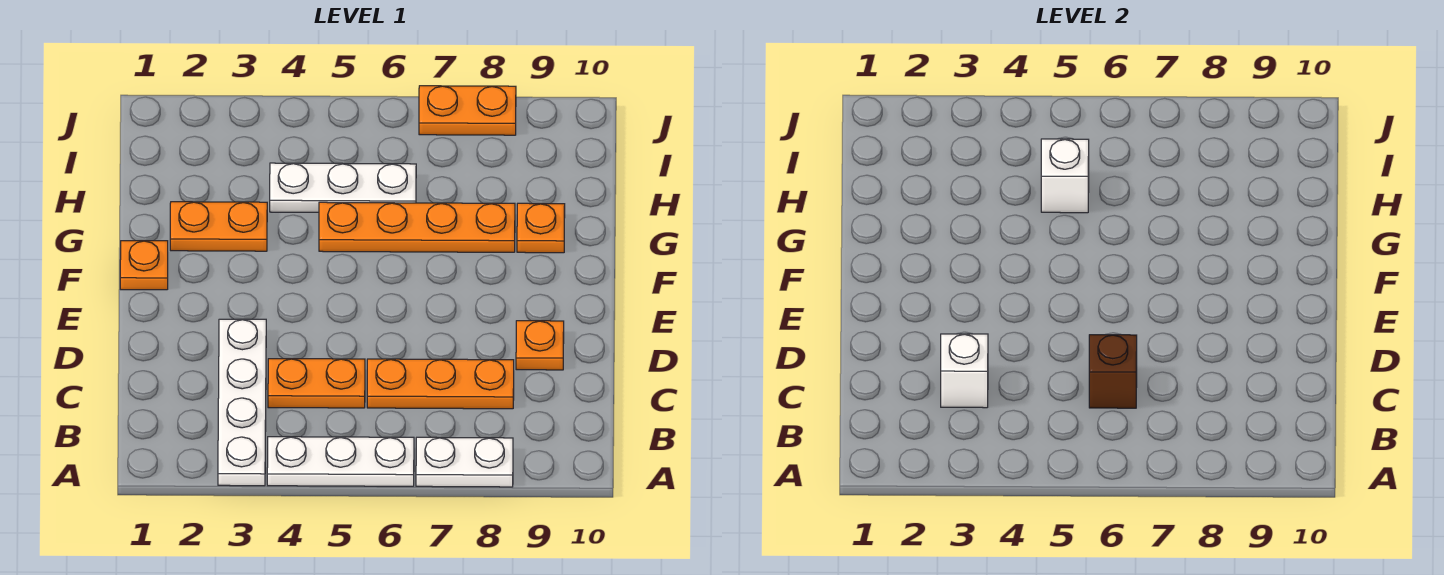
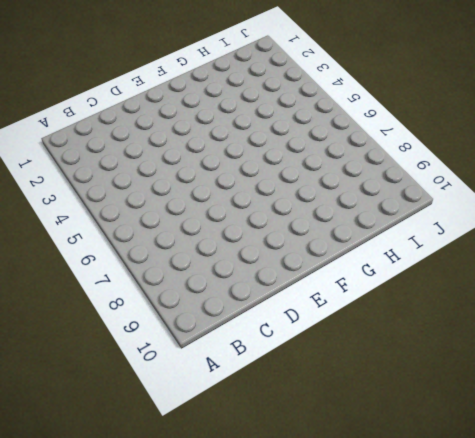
none -> white plate A3:D3 level 1
none -> white plate A4:A6 level 1
none -> white plate A7:A8 level 1

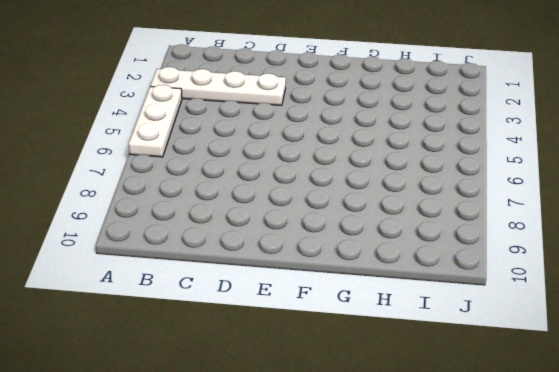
none -> white plate A7:A8 level 1
none -> orange plate C4:C5 level 1
none -> orange plate C6:C8 level 1

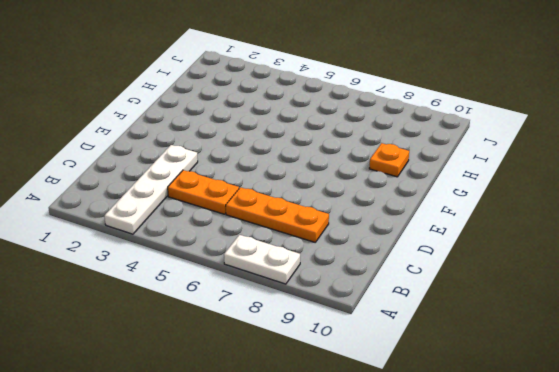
none -> white plate A4:A6 level 1
none -> orange plate D9 level 1
none -> orange plate F1 level 1

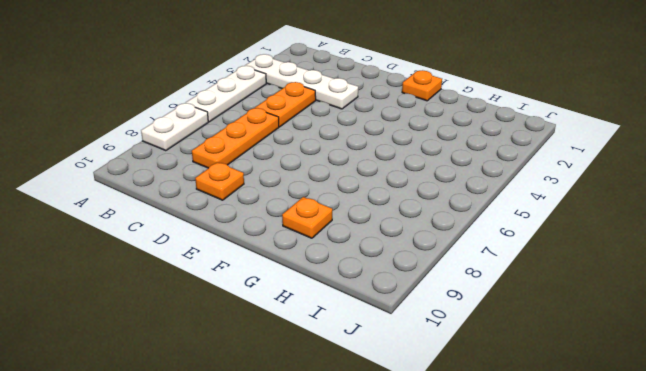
none -> orange plate G2:G3 level 1
none -> orange plate G5:G8 level 1
none -> white plate H4:H6 level 1

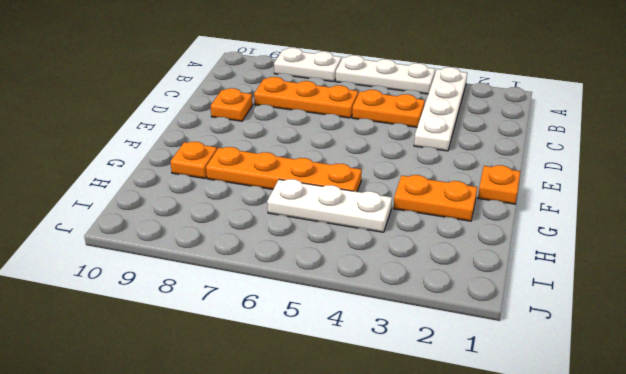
none -> orange plate J7:J8 level 1
none -> white brick C3 level 2
none -> brown brick C6 level 2

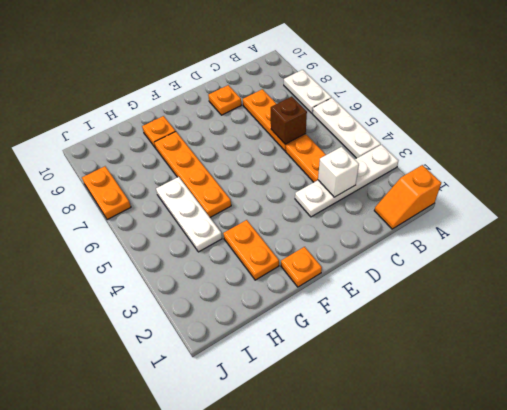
orange slope A1:B1 level 1 top A -> none
none -> white brick H5 level 2

